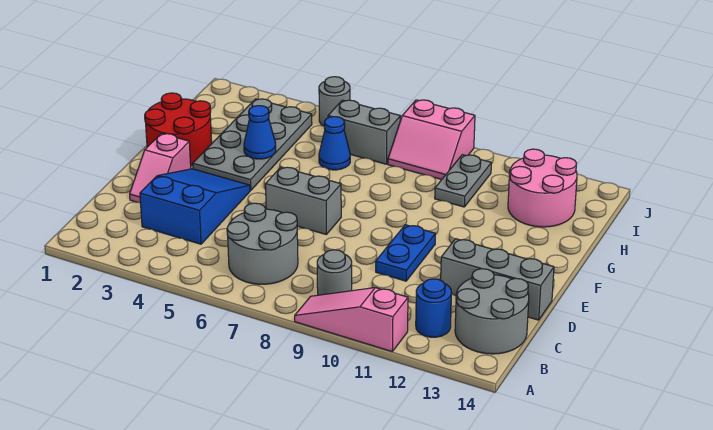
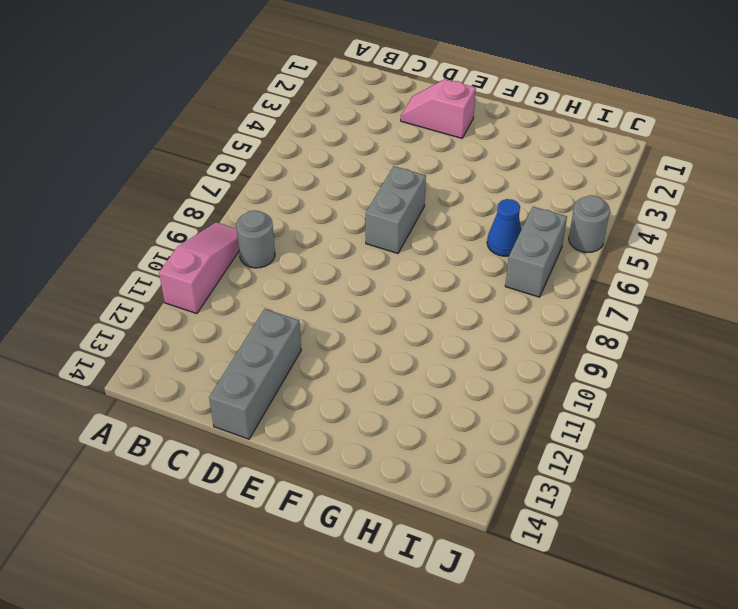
none -> grey round brick B6:C7 level 1
none -> blue round brick B12 level 1
none -> grey round brick B13:C14 level 1

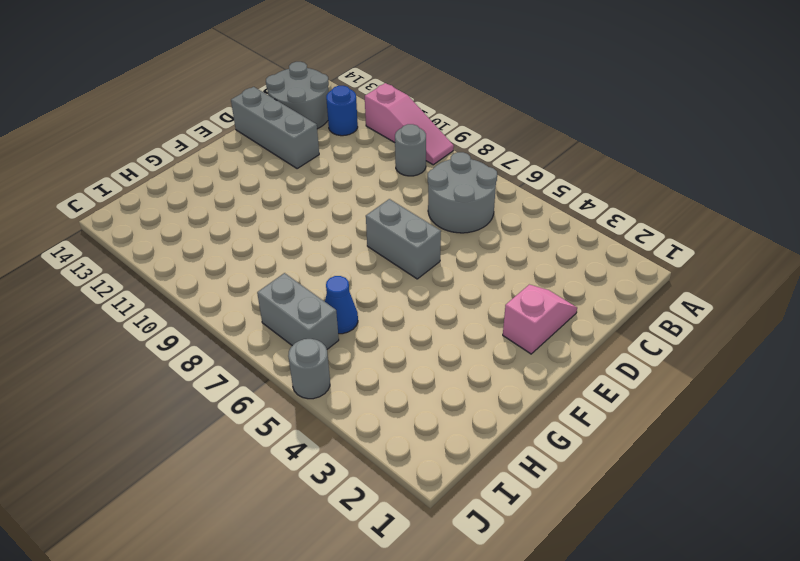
none -> blue slope C3:E4 level 1 top C
none -> blue plate D10:E10 level 1
none -> red round brick F1:G2 level 1

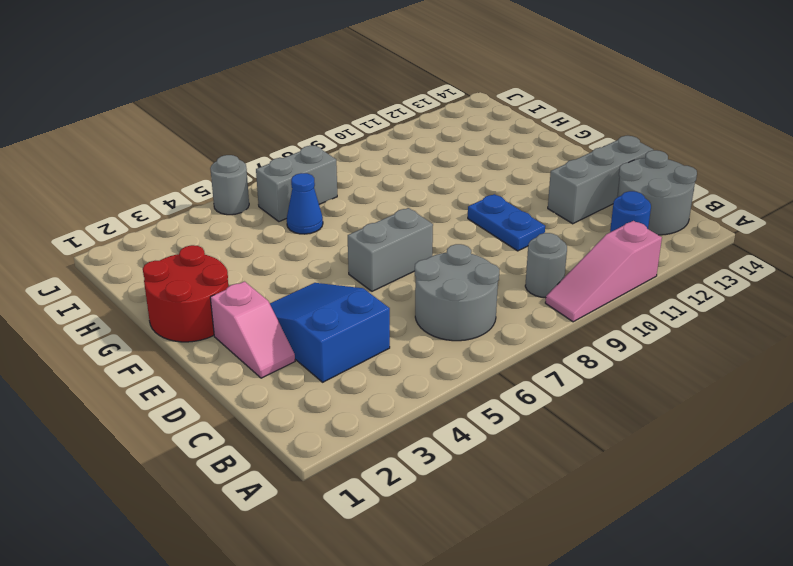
none -> grey plate F3:I4 level 1
none -> grey plate H10:I10 level 1
none -> pink round brick H12:I13 level 1

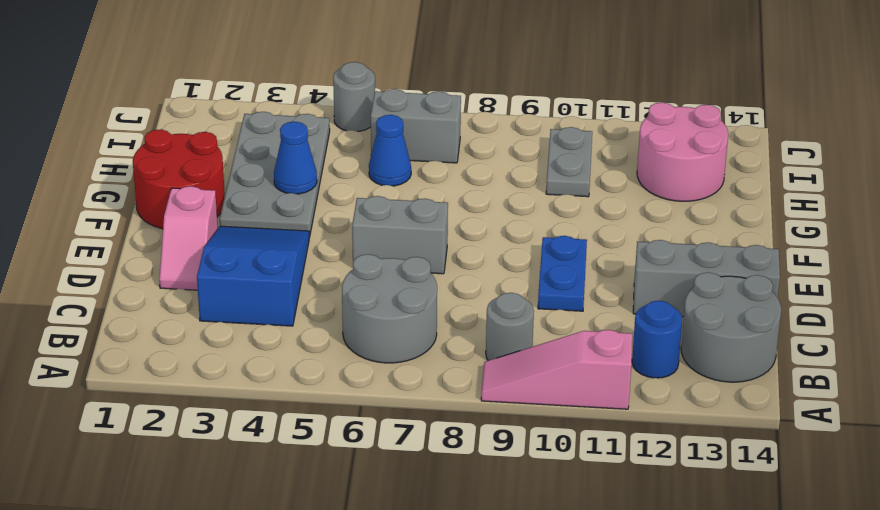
none -> pink slope I8:J9 level 1 top J

